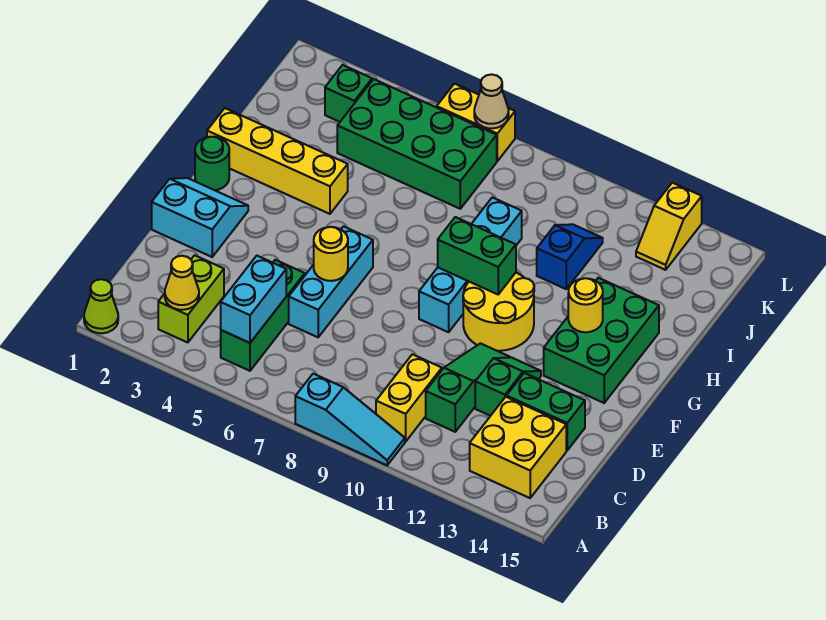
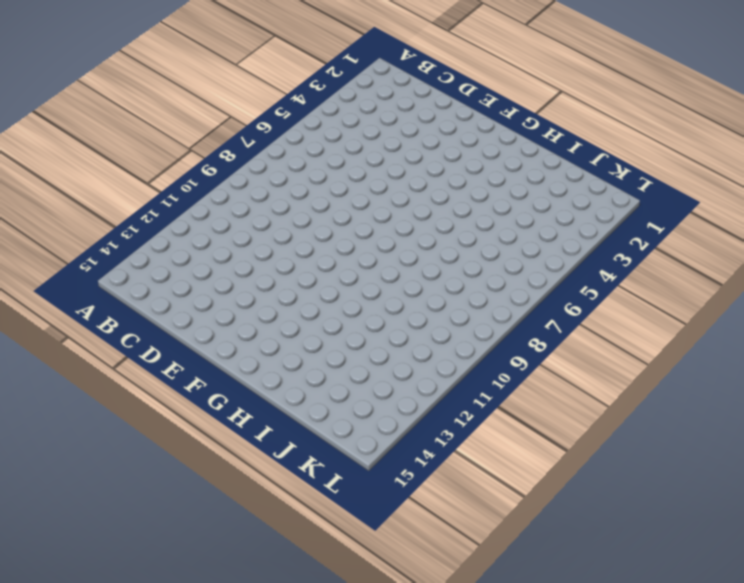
none -> lime cone A1 level 1
none -> cyan slope A8:A10 level 1 top 8
none -> lime brick B3:C3 level 1

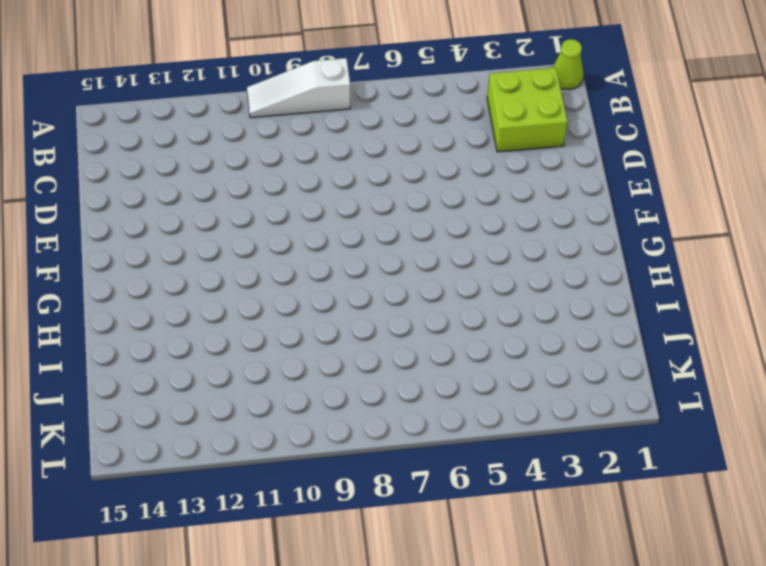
white slope A8:A10 level 1 top 8 -> cyan slope A8:A10 level 1 top 8
lime brick B2:C3 level 1 -> lime brick B3:C3 level 1
none -> green brick B5:D5 level 1
none -> yellow brick B10:C10 level 1
none -> yellow brick B13:C14 level 1

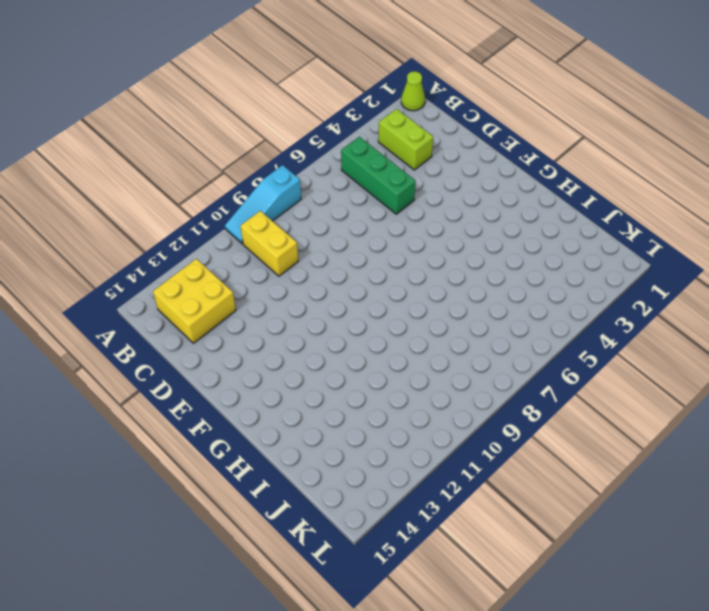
none -> green slope C11:E11 level 1 top C
none -> cyan brick D6:F6 level 1
none -> green slope D12:E12 level 1 top D

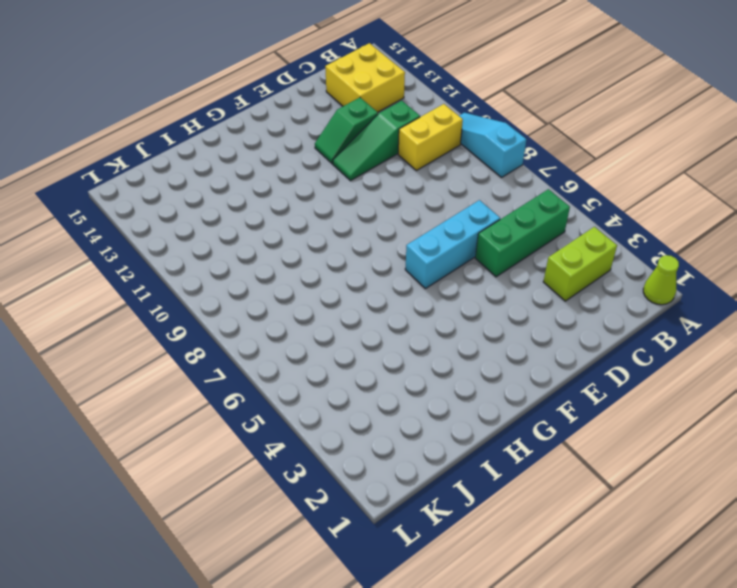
none -> green brick D13:D14 level 1
none -> cyan slope E1:F2 level 1 top E
none -> cyan brick F9:I9 level 1

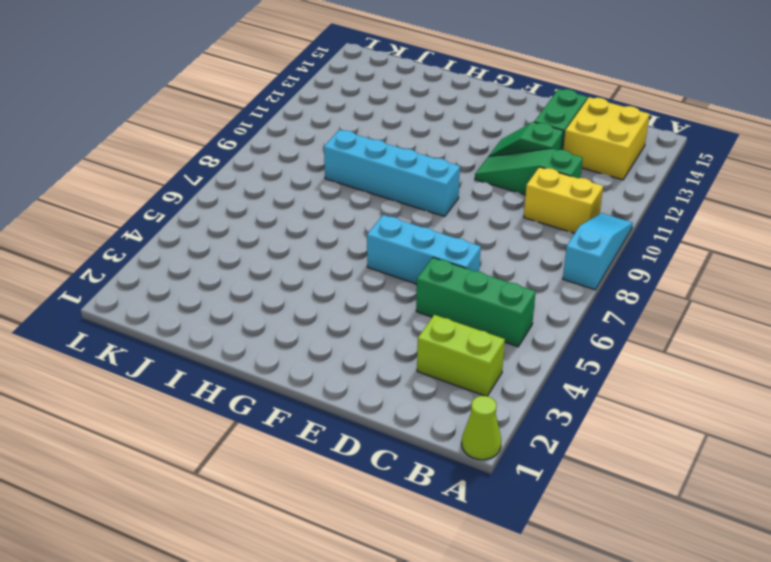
none -> cyan slope E1:F2 level 1 top E
none -> yellow round brick F10:G11 level 1
none -> green brick F13:H14 level 1

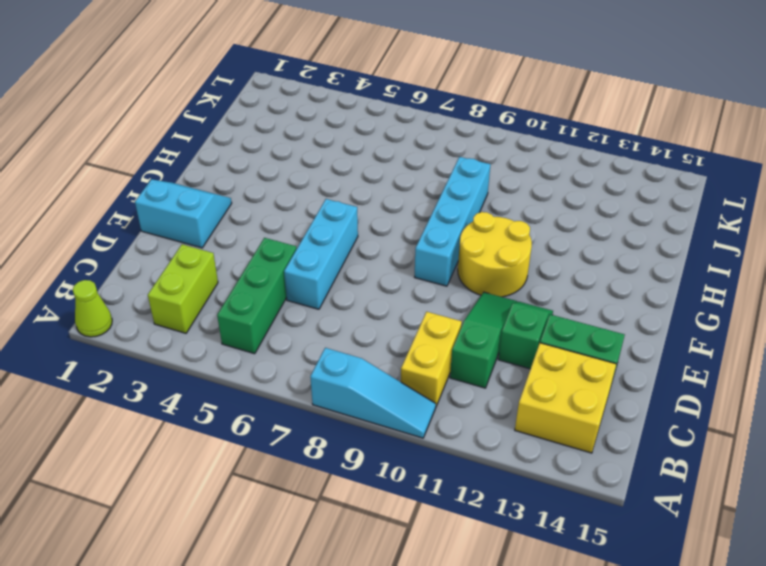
none -> green brick F13:H14 level 1
none -> green round brick G1 level 1
none -> yellow brick H1:H4 level 1

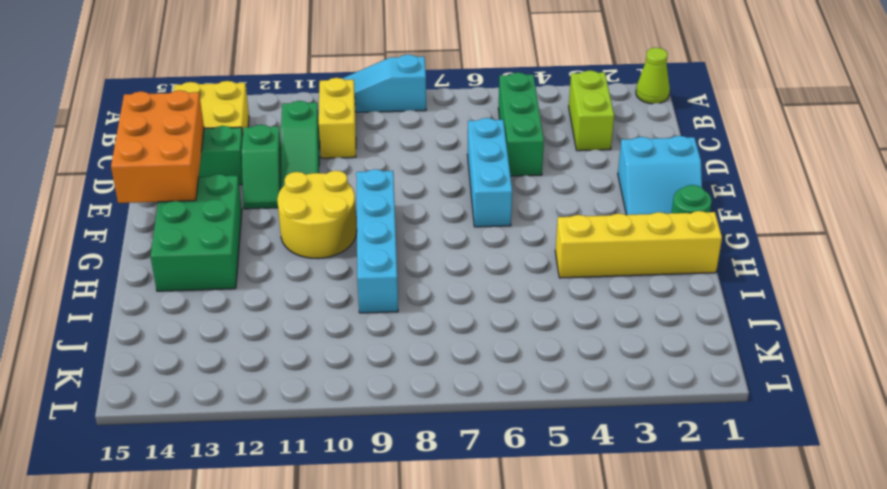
orange brick D14:F15 level 2 -> none
none -> blue slope I11:J11 level 1 top I
none -> green brick J4:K7 level 1
none -> green brick K3 level 1

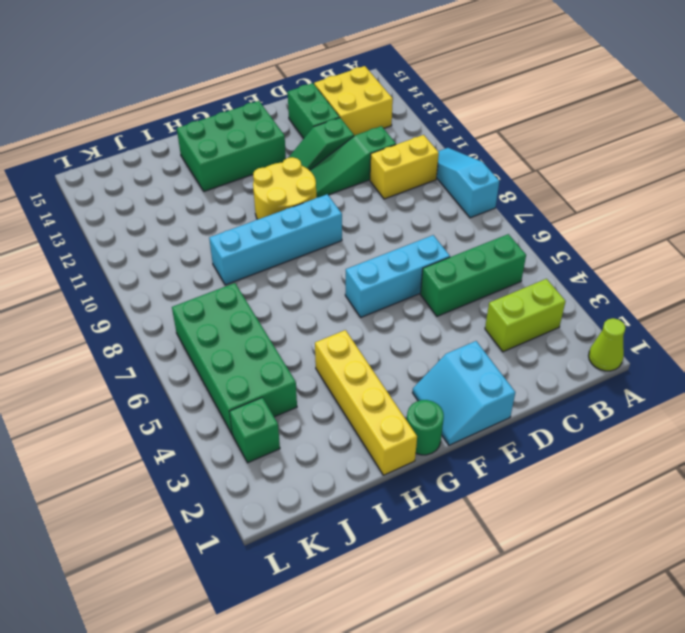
none -> blue slope I11:J11 level 1 top I
none -> yellow slope K13:L13 level 1 top L
none -> yellow brick L6:L7 level 1

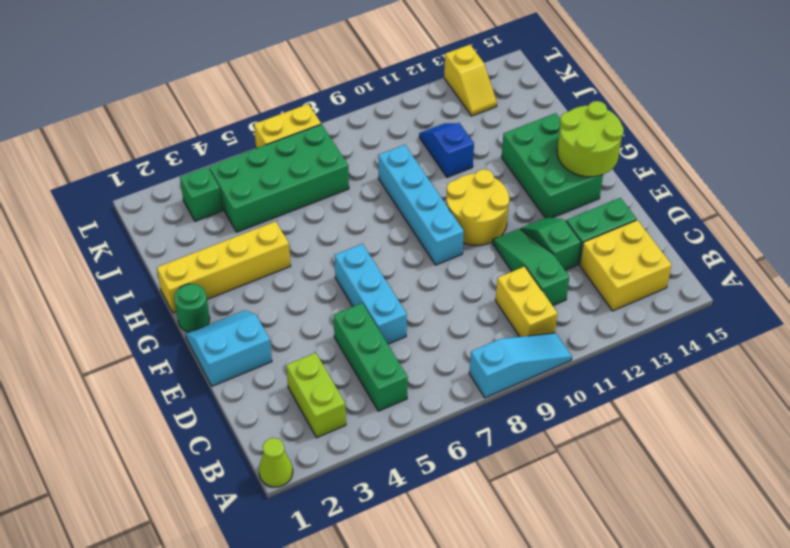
lime round brick F14:G15 level 2 -> none
none -> yellow cone B3 level 2
none -> cyan brick B5:C5 level 2
none -> yellow round brick E6 level 2

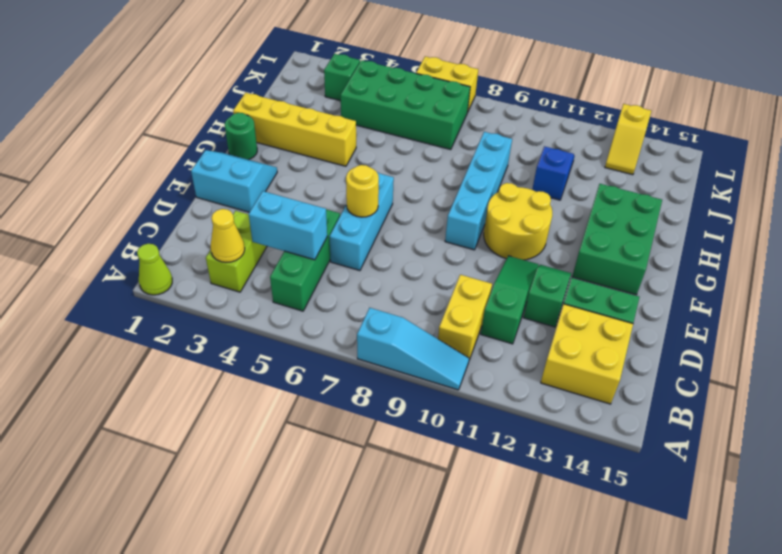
cyan brick C4:C5 level 2 -> cyan brick B5:C5 level 2
none -> green brick G9:G10 level 2
none -> yellow round brick G13 level 2
none -> tan cone L7 level 2

